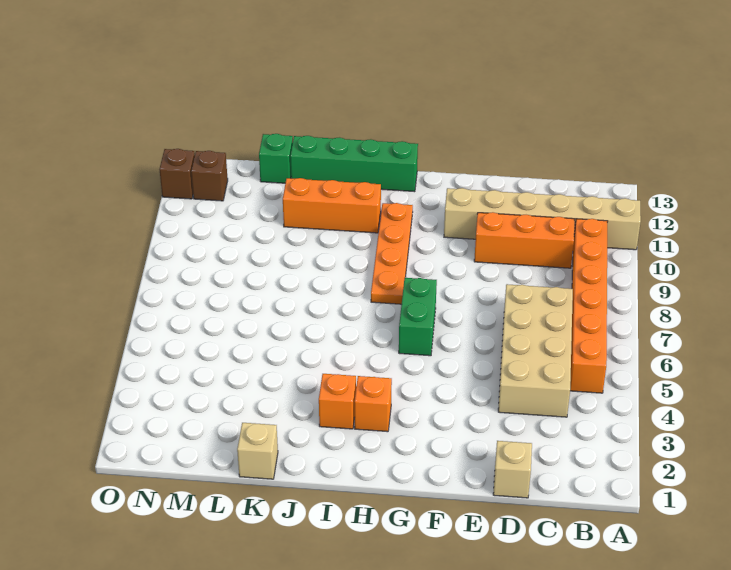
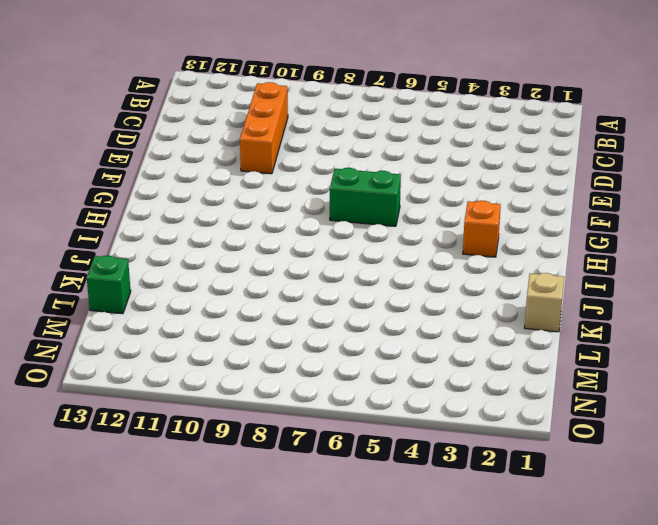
none -> tan brick A11:F11 level 1
none -> orange brick B5:B10 level 1
none -> tan brick C4:D7 level 1

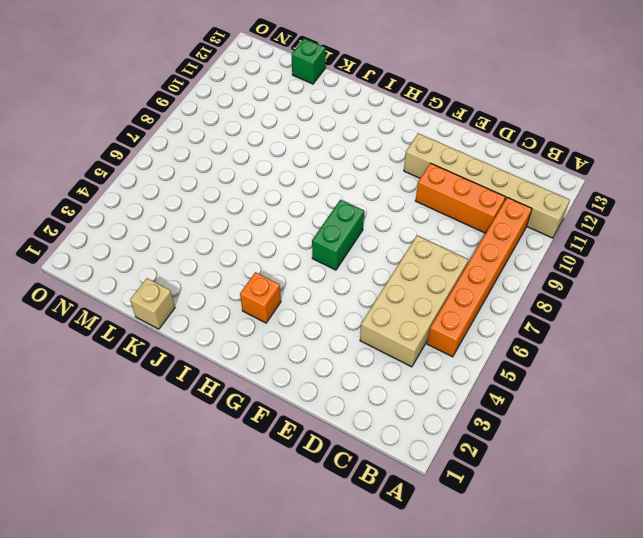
none -> tan brick D1 level 1
none -> orange plate H8:H11 level 1
none -> green brick H13:K13 level 1

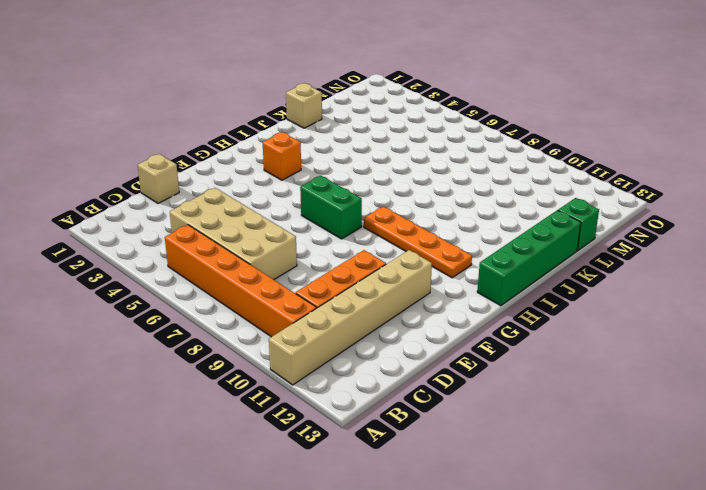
none -> orange brick I3 level 1
none -> orange brick I11:K11 level 1
none -> brown brick N12 level 1

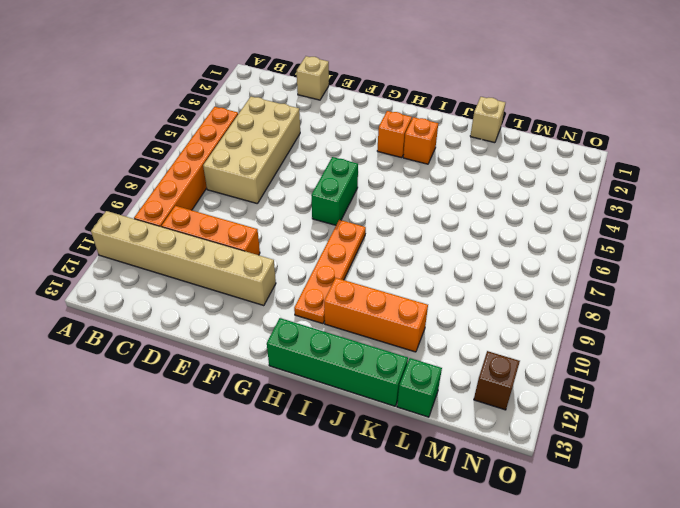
none -> brown brick O12 level 1

